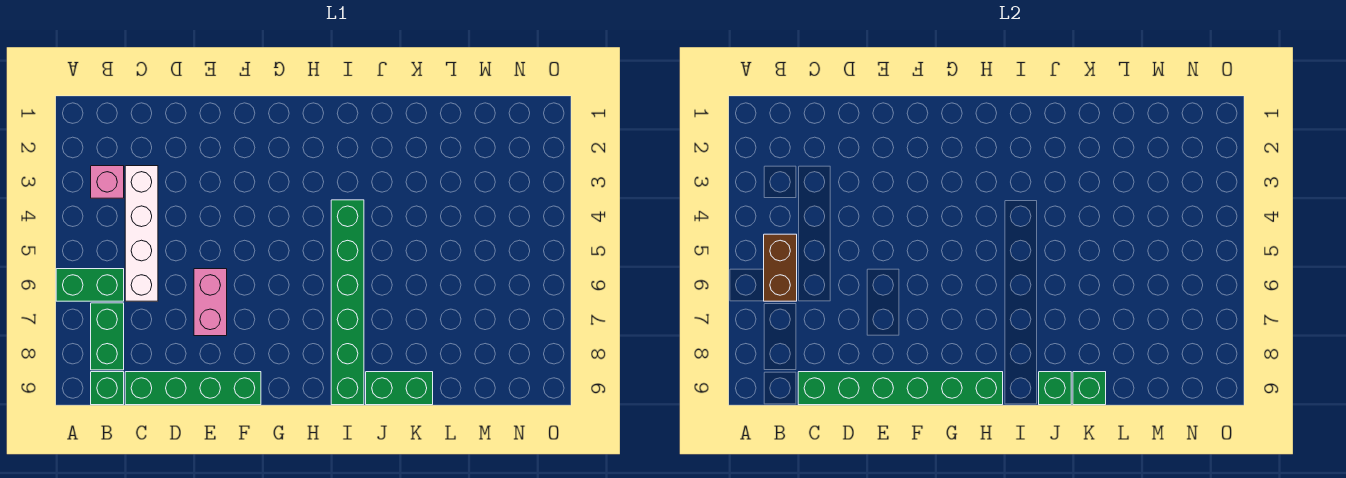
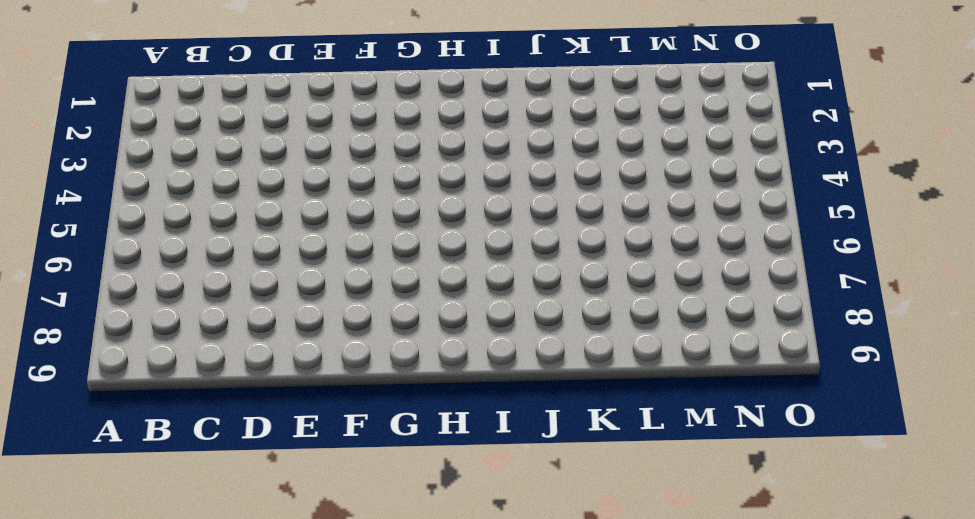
none -> green brick A6:B6 level 1
none -> pink brick B3 level 1
none -> green brick B7:B8 level 1

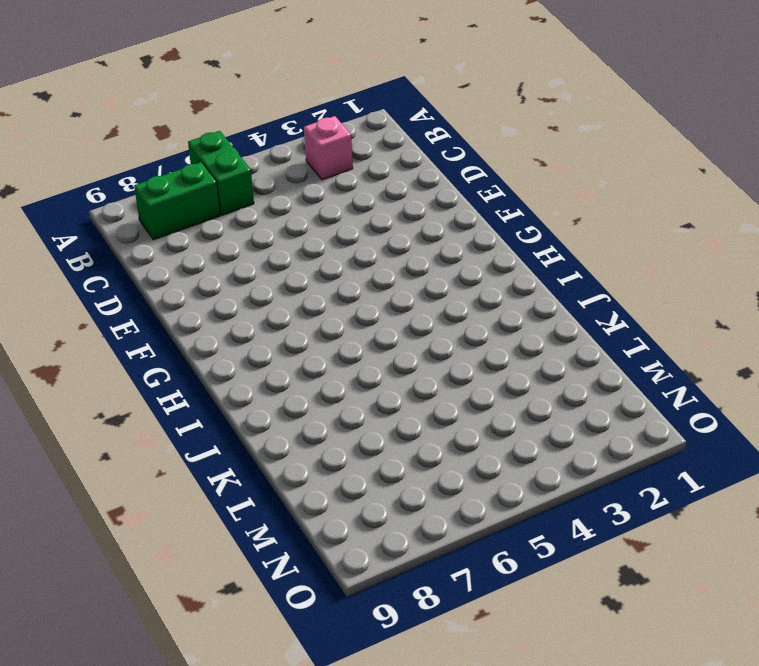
none -> green brick B9 level 1
none -> white brick C3:C6 level 1
none -> green brick C9:F9 level 1

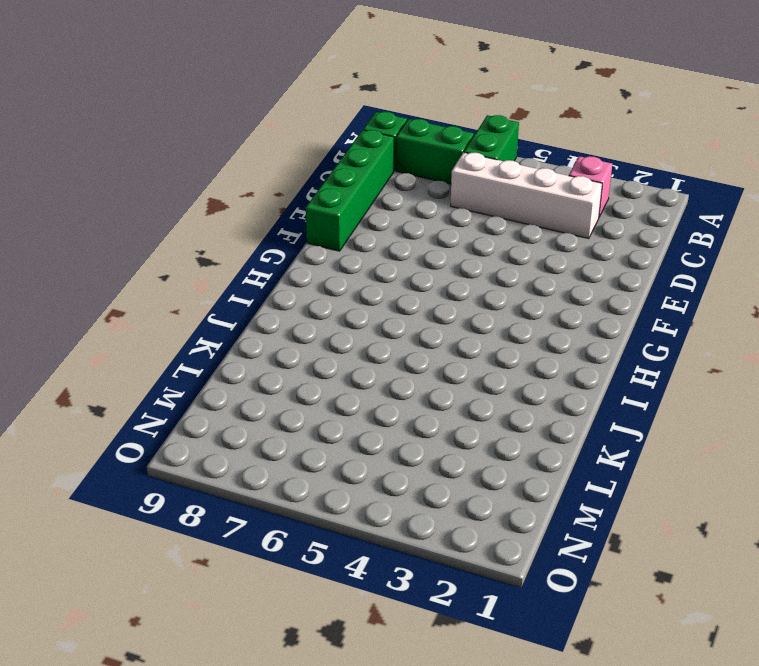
none -> pink brick E6:E7 level 1
none -> green brick I4:I9 level 1
none -> green brick J9:K9 level 1

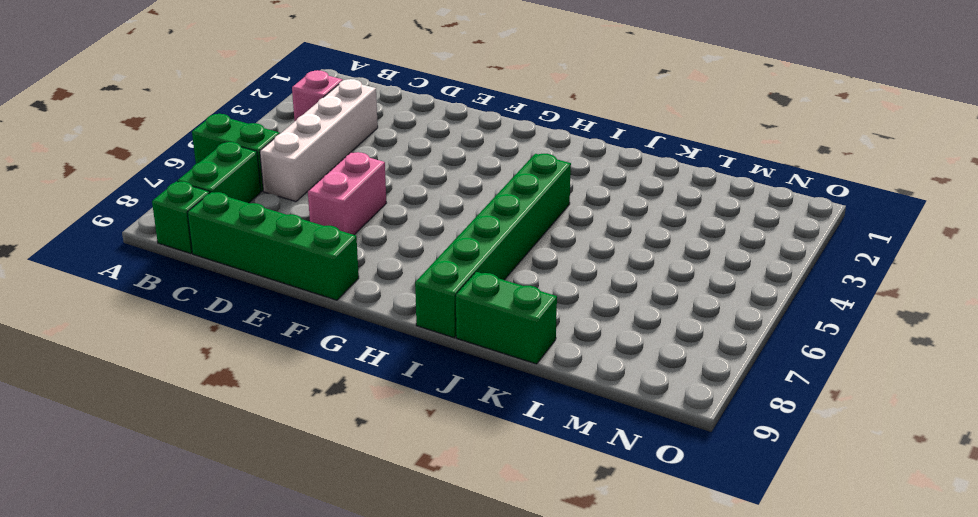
none -> brown brick B5:B6 level 2
none -> green brick C9:H9 level 2
none -> green brick J9 level 2

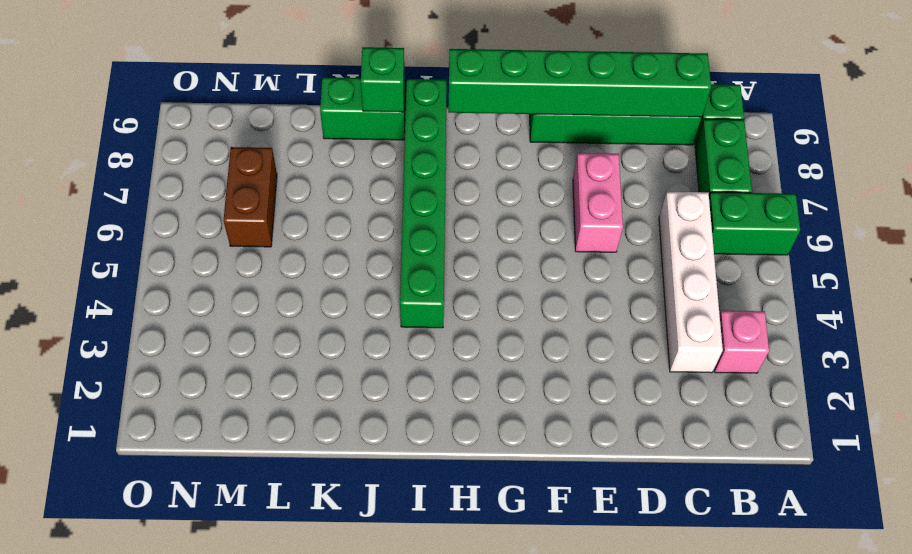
brown brick M6:M7 level 1 -> brown brick B5:B6 level 2
none -> green brick K9 level 2

